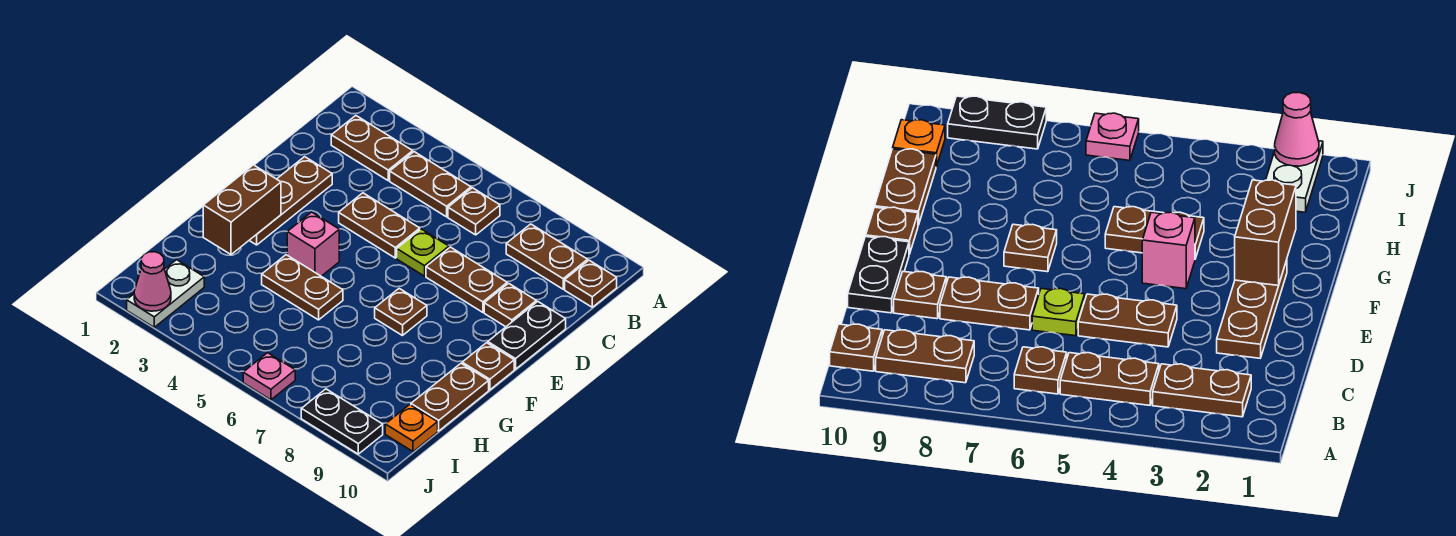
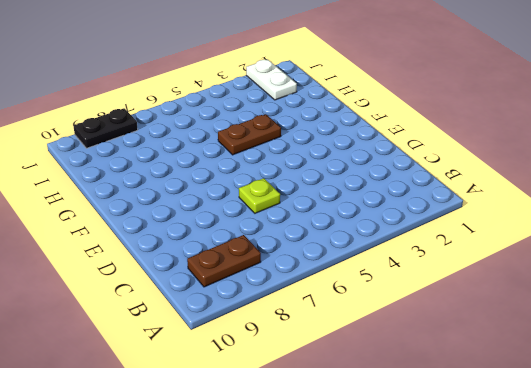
none -> brown plate B2:B3 level 1
none -> brown plate B4:B5 level 1
none -> brown plate B6 level 1

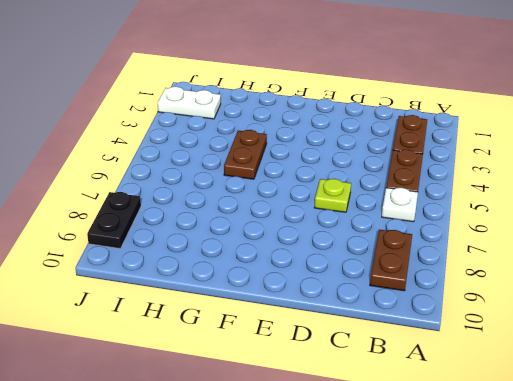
white plate B6 level 1 -> brown plate B6 level 1
none -> brown plate B10 level 1
none -> brown plate D2:F2 level 1
none -> brown plate D4:D5 level 1

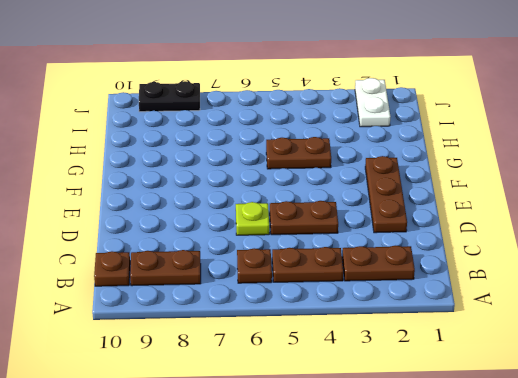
none -> brown plate D7:D8 level 1
none -> brown plate D9 level 1
none -> black plate D10:E10 level 1

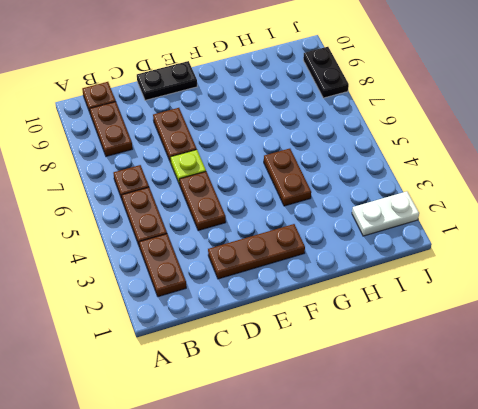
none -> brown plate D9 level 1
none -> pink brick F4 level 1
none -> brown plate F7 level 1

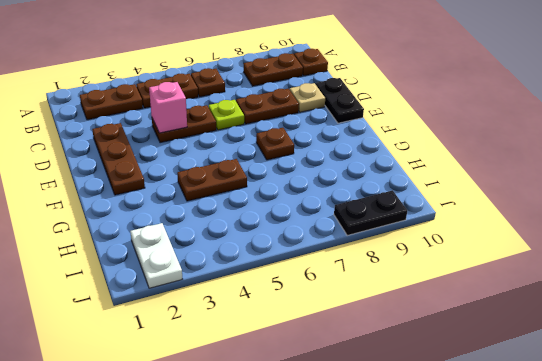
pink brick D4 level 2 -> pink brick F4 level 1
tan plate D9 level 1 -> brown plate D9 level 1
none -> brown plate F10 level 1
none -> brown plate G10:H10 level 1
none -> orange plate I10 level 1

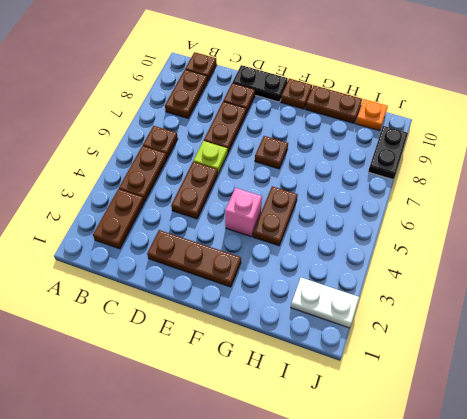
none -> pink plate J6 level 1
none -> brown brick F2:G2 level 2
none -> pink cone J2 level 2

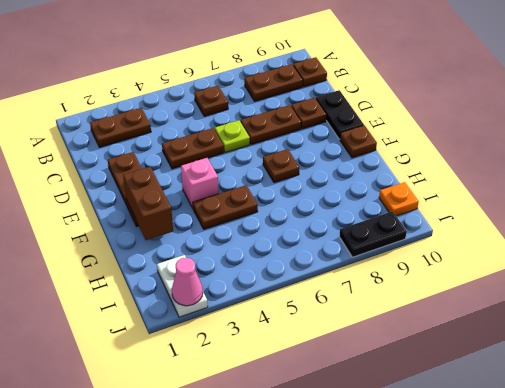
none -> brown plate B4:B5 level 1
none -> brown plate G10:H10 level 1
none -> pink plate J6 level 1

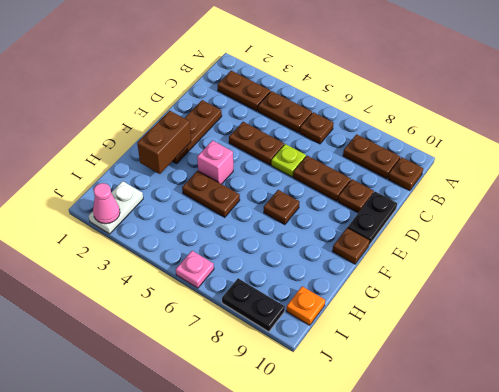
none -> brown plate G10:H10 level 1

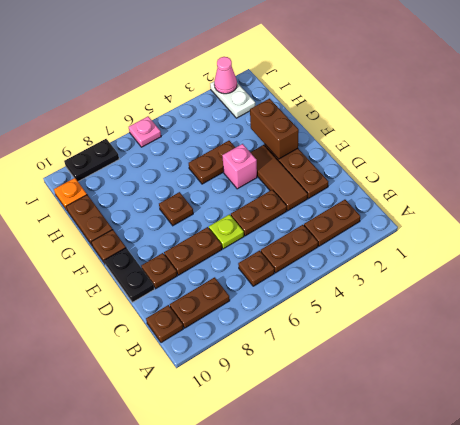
brown tile D3:F3 level 1 -> none

